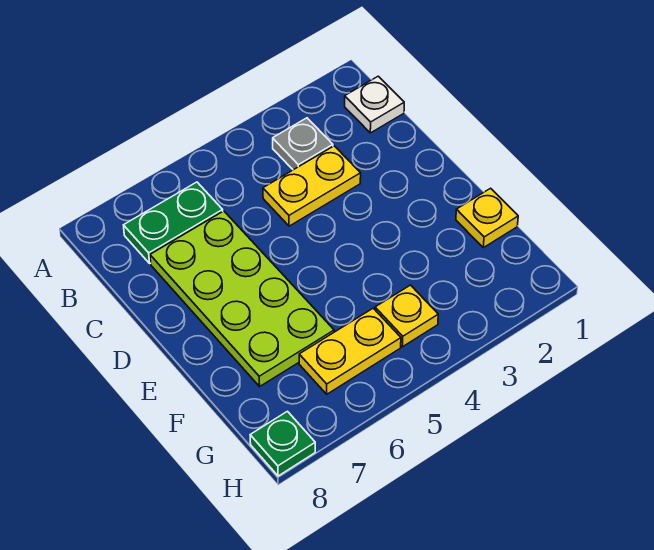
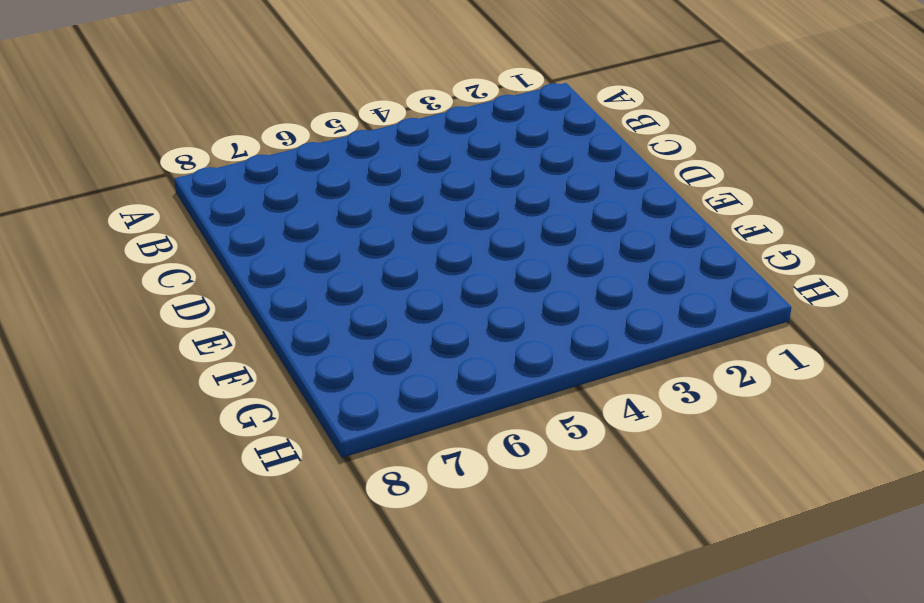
none -> white plate B1 level 1
none -> grey plate B3 level 1

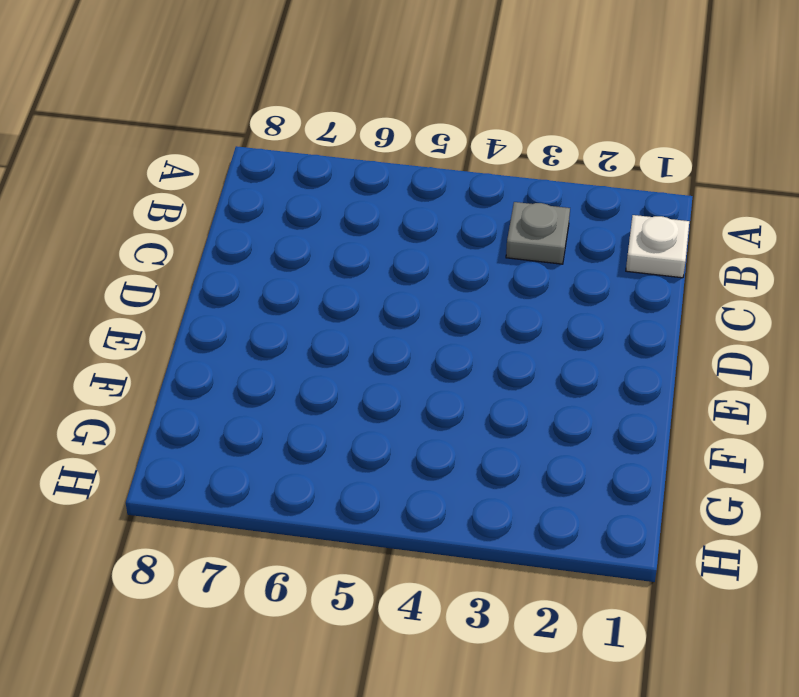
none -> green plate B6:B7 level 1
none -> yellow plate C3:C4 level 1

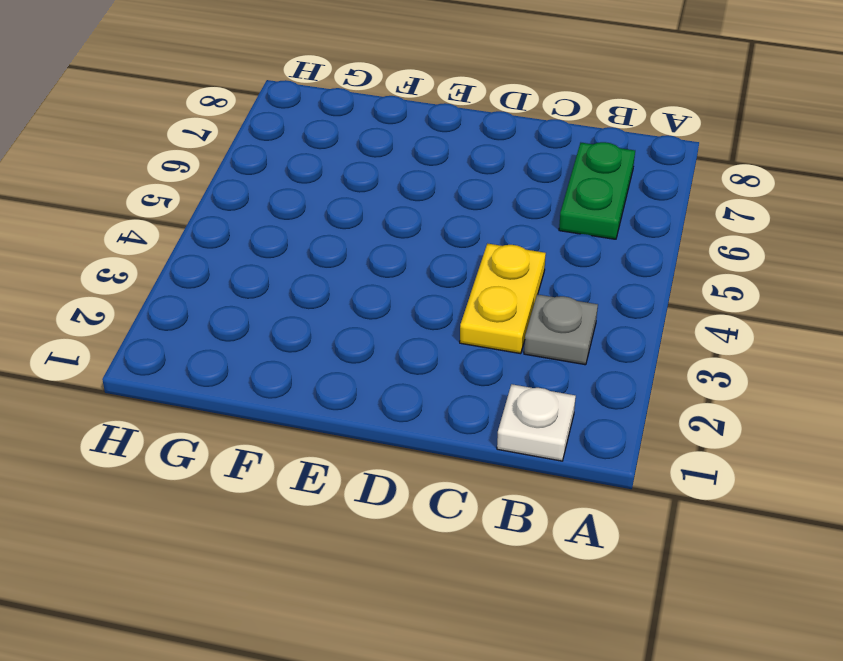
none -> lime plate C6:F7 level 1
none -> yellow plate F1 level 1

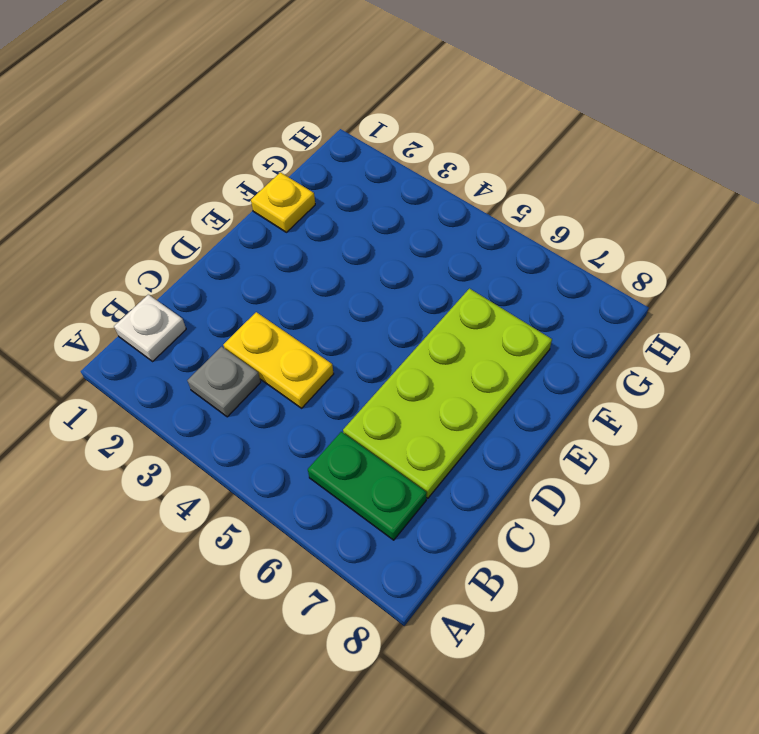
none -> yellow plate G4 level 1
none -> yellow plate G5:G6 level 1

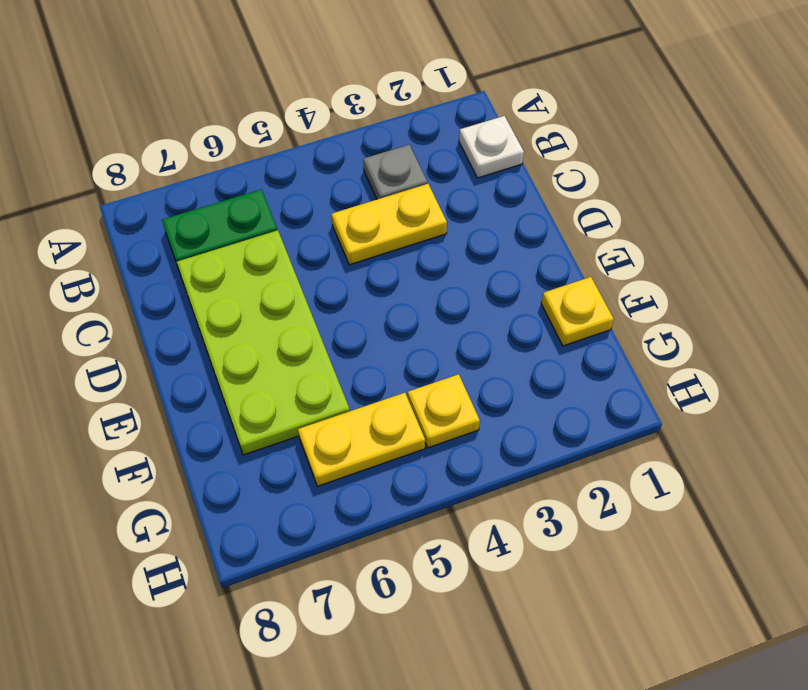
none -> green plate H8 level 1

